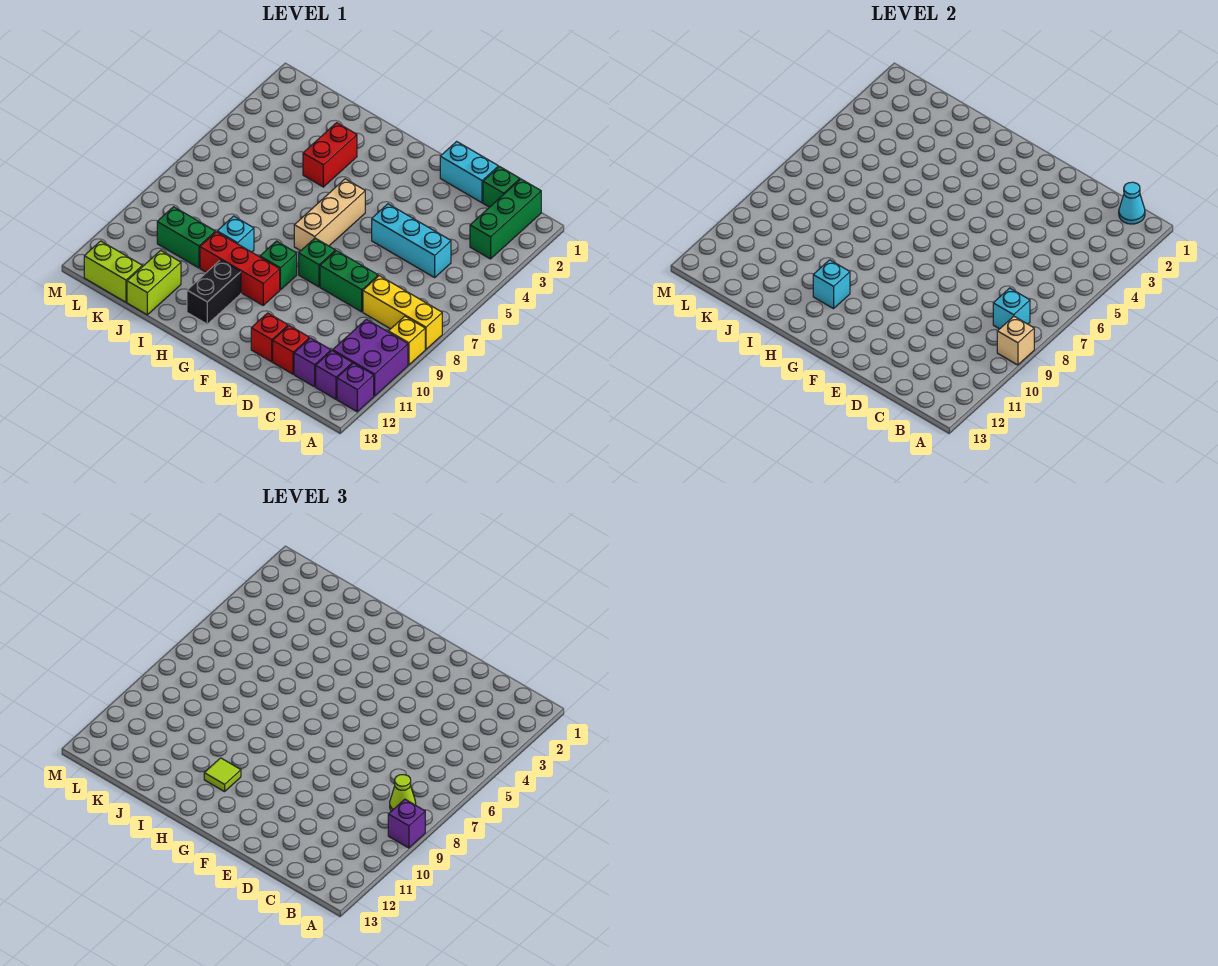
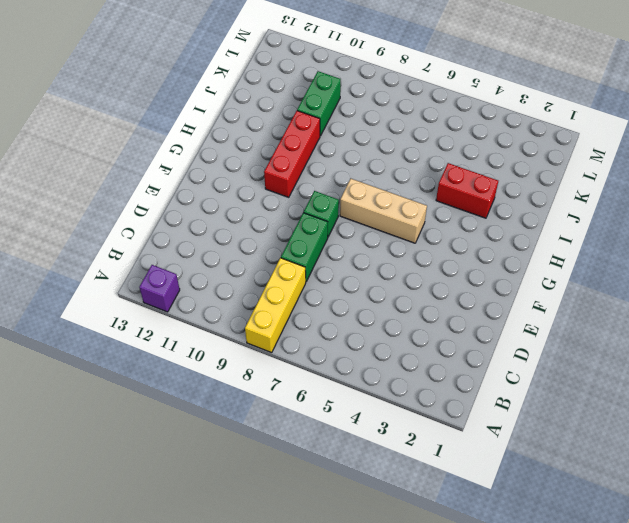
none -> yellow brick A9 level 1
none -> purple brick A10:B11 level 1
none -> green brick B1:B3 level 1
none -> purple brick B12 level 1

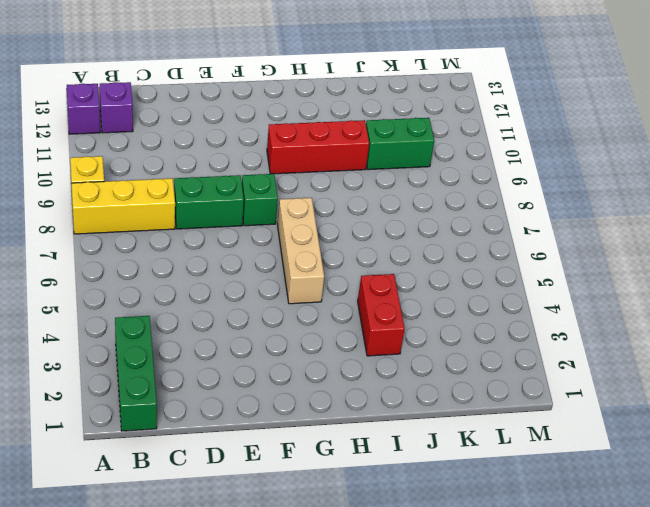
none -> purple brick A10:B11 level 1
none -> green brick C1 level 1
none -> cyan brick C5:E5 level 1
none -> purple brick C12 level 1

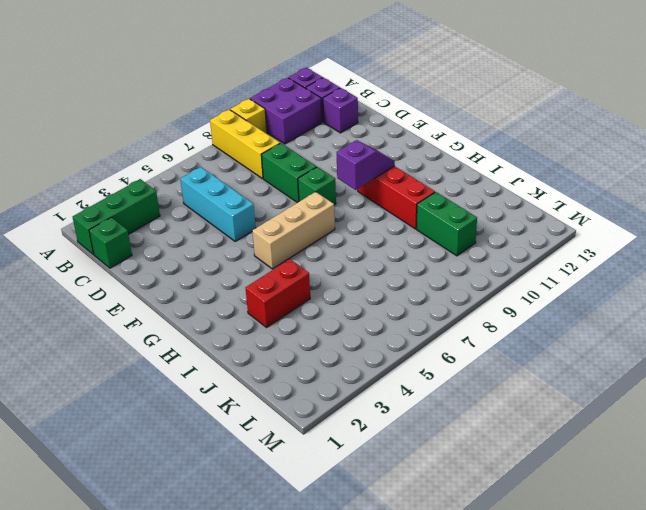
purple slope G9:G10 level 2 top 9 -> none
none -> cyan brick D1:E1 level 1
none -> red brick D12 level 1
none -> red brick E12 level 1
none -> green brick G9 level 1

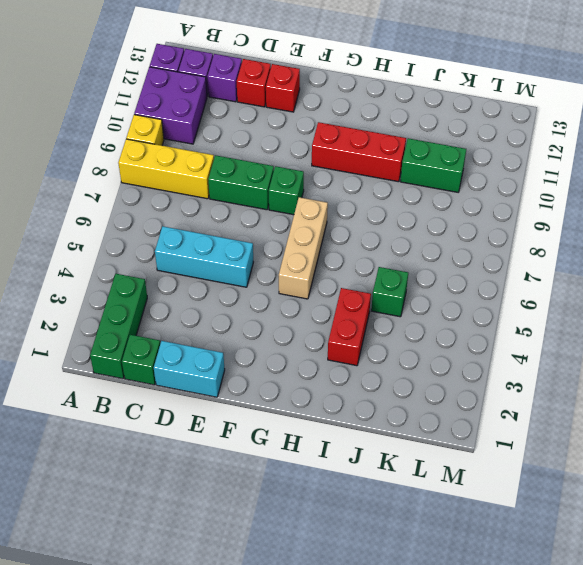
green brick J5 level 1 -> green brick G9 level 1
none -> black brick H11:H12 level 1
none -> cyan brick I9 level 1
none -> lime brick J12:J13 level 1
none -> lime brick K13:L13 level 1

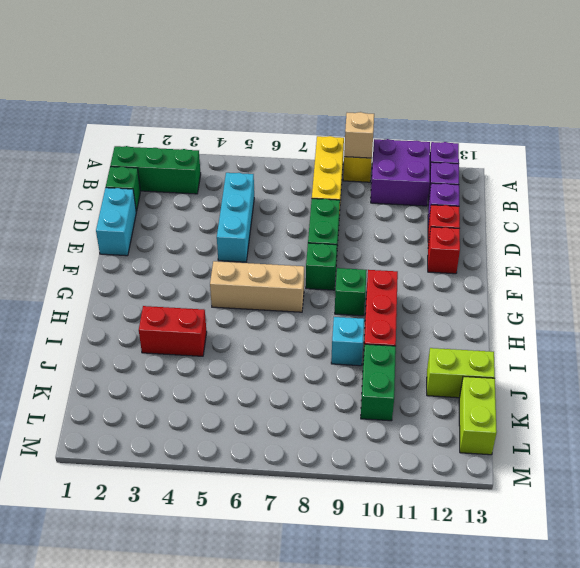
none -> black brick H11:H12 level 1
none -> cyan cone B1 level 2
none -> cyan brick B8 level 2
none -> cyan brick H11 level 2

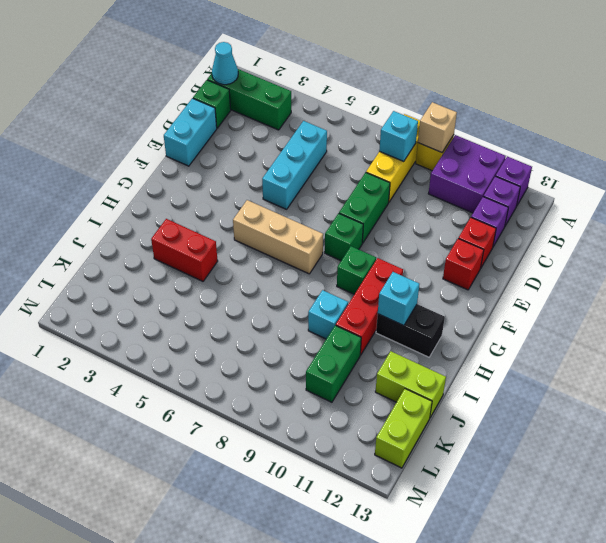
none -> purple brick A9 level 3
none -> lime cone B8 level 3
none -> lime tile H11 level 3

